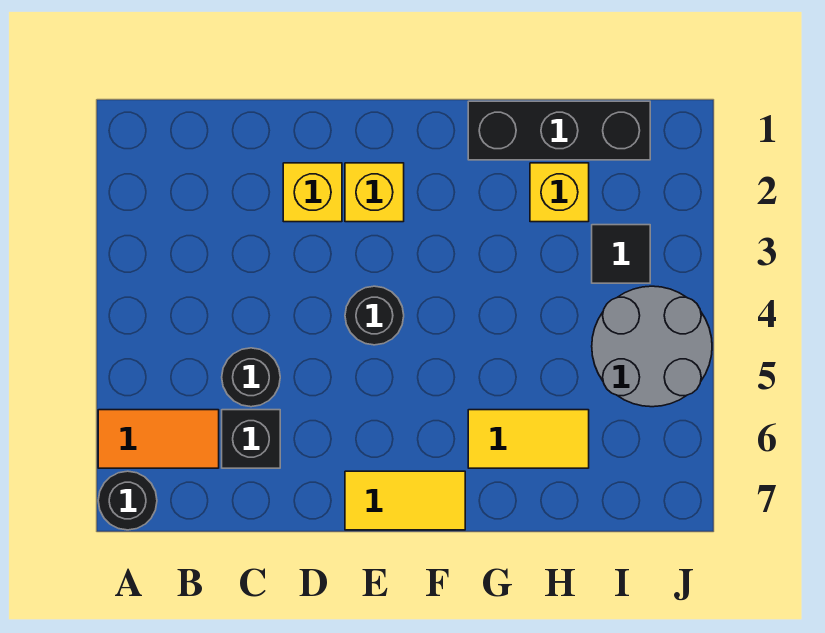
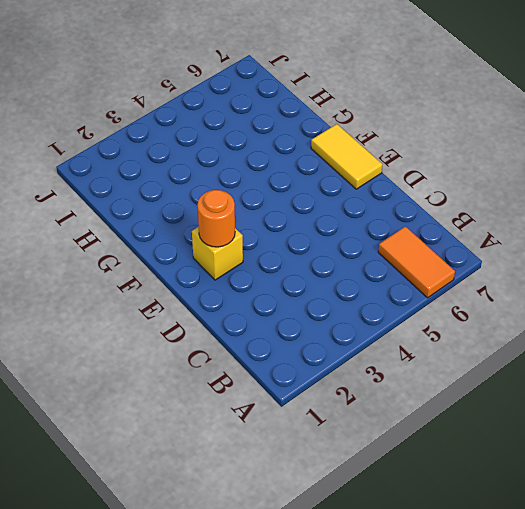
orange round brick E2 level 2 -> none
none -> black round brick A7 level 1
none -> black round brick C5 level 1
none -> black brick C6 level 1

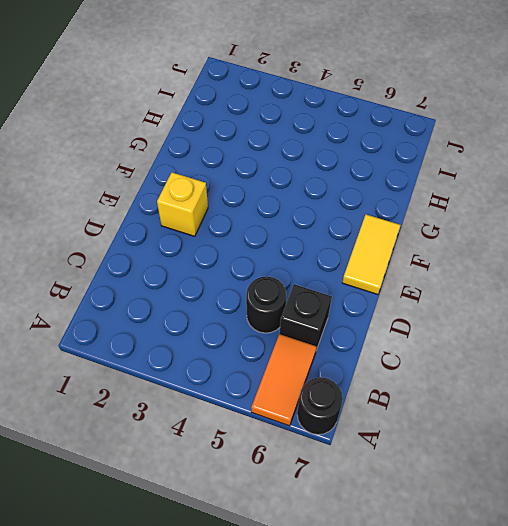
none -> yellow brick D2 level 1
none -> black round brick E4 level 1
none -> black brick G1:I1 level 1

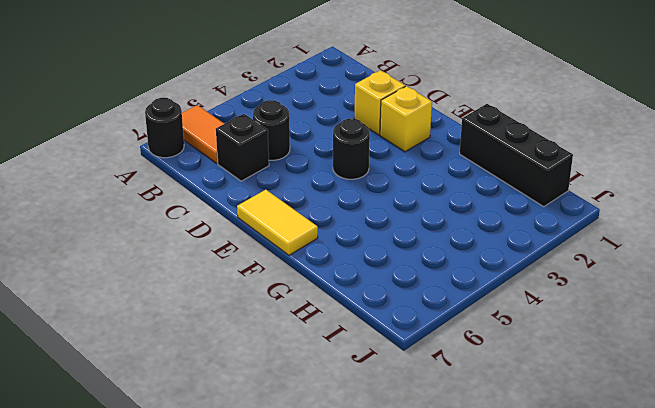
none -> yellow tile G6:H6 level 1
none -> yellow brick H2 level 1
none -> black tile I3 level 1

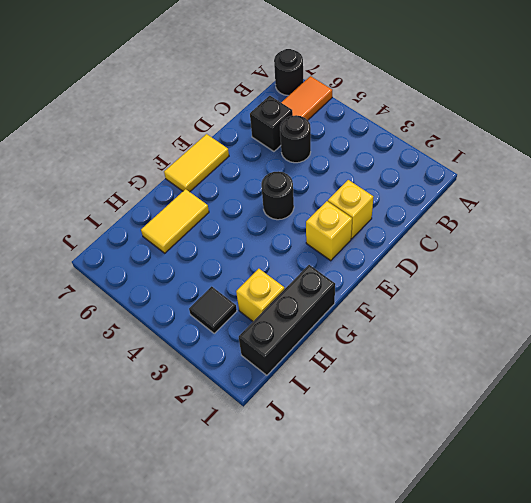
none -> grey round brick I4:J5 level 1

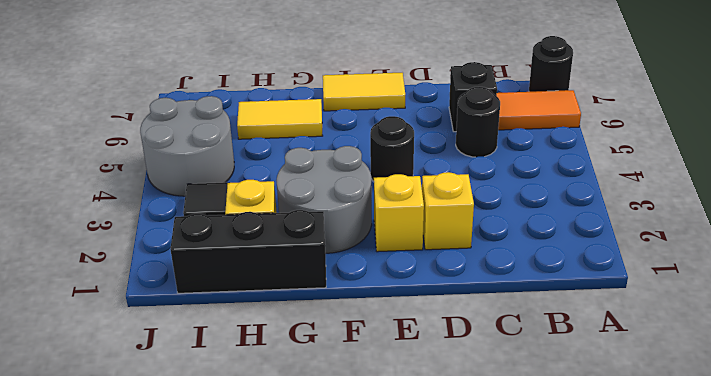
grey round brick F2:G3 level 1 -> none

